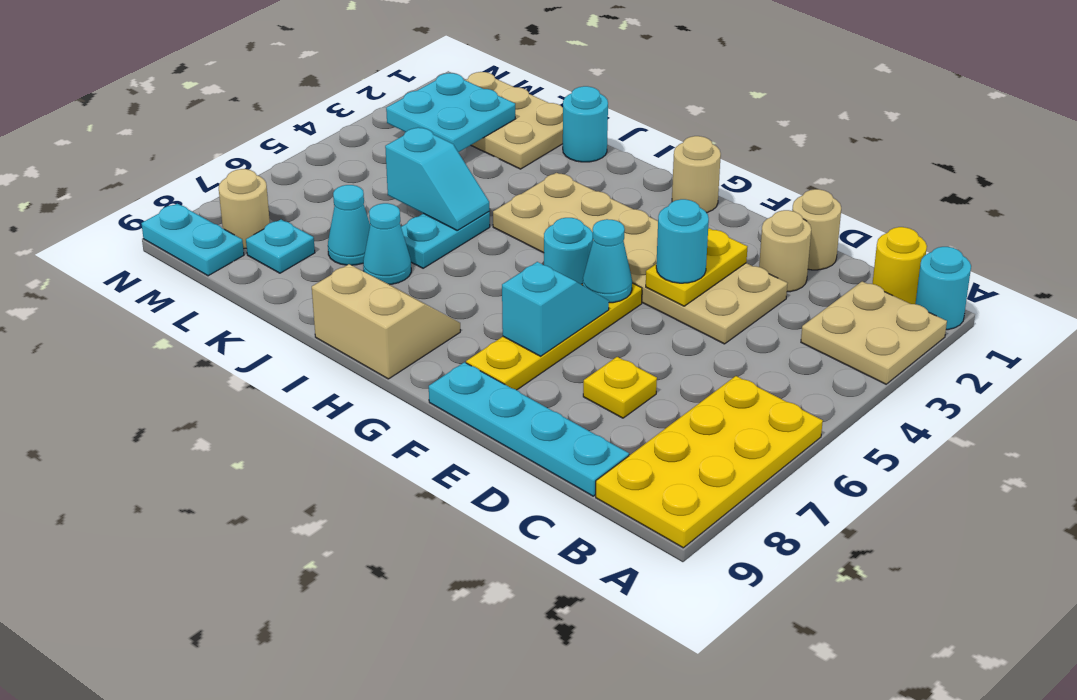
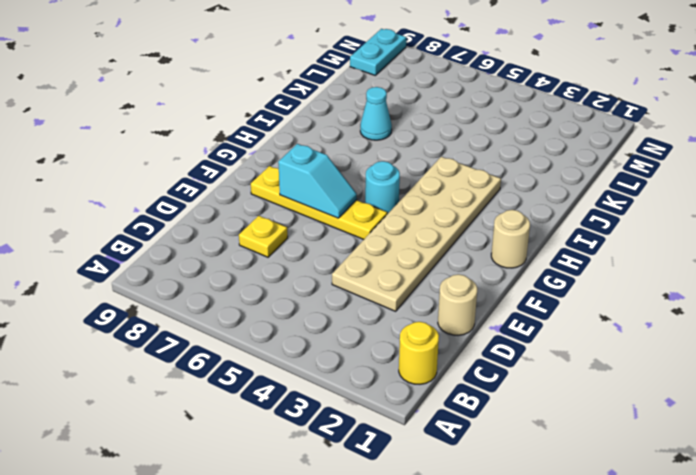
none -> cyan round brick A1 level 1
none -> tan plate A2:B3 level 1
none -> yellow plate A6:B9 level 1

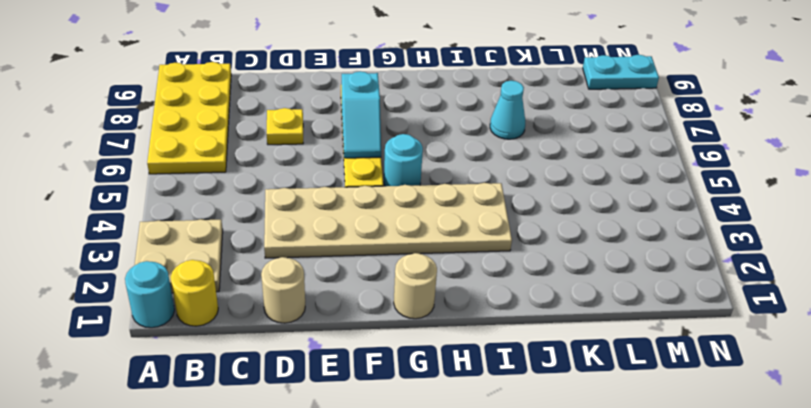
none -> cyan plate C9:F9 level 1
none -> tan round brick D2 level 1
none -> tan slope H8:I9 level 1 top 9

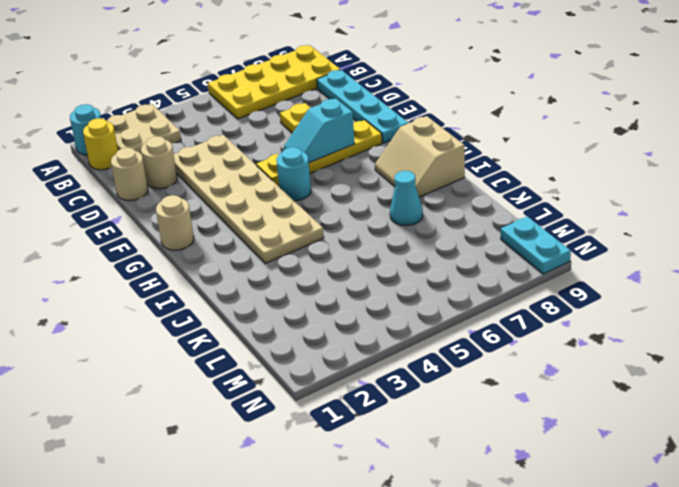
none -> cyan round brick J1 level 1
none -> cyan plate J5:J6 level 1
none -> tan plate K1:M2 level 1

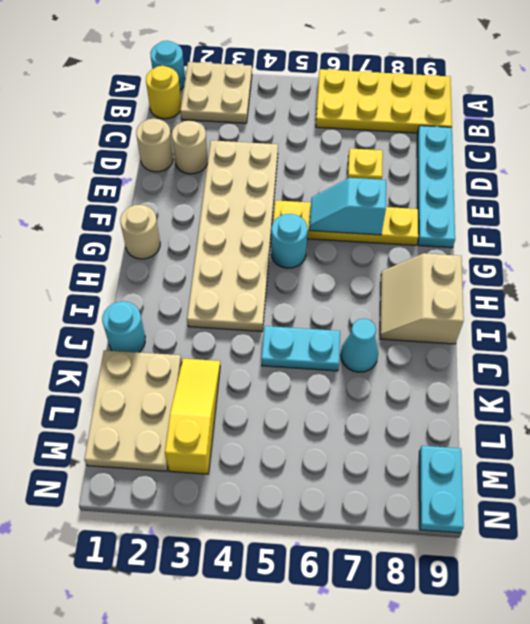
yellow slope K3:M3 level 1 top M -> none
none -> cyan cone K7 level 1
none -> cyan plate L8 level 1
none -> tan round brick M8 level 1

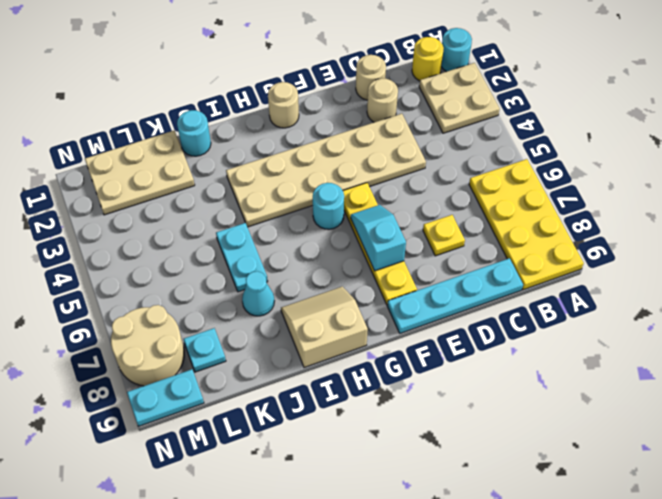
tan round brick M7:N8 level 1 -> tan round brick M8 level 1
none -> cyan cone K7 level 1
none -> yellow plate E3:E4 level 2
none -> cyan cone F5 level 2

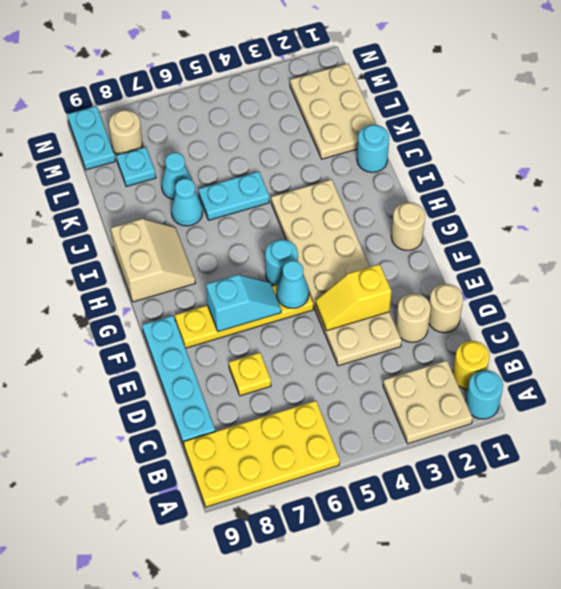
yellow slope E3:E4 level 2 top 3 -> yellow plate E3:E4 level 2
none -> cyan slope J5:K5 level 2 top K
none -> cyan plate L2:M3 level 2
none -> cyan round brick E4 level 3

